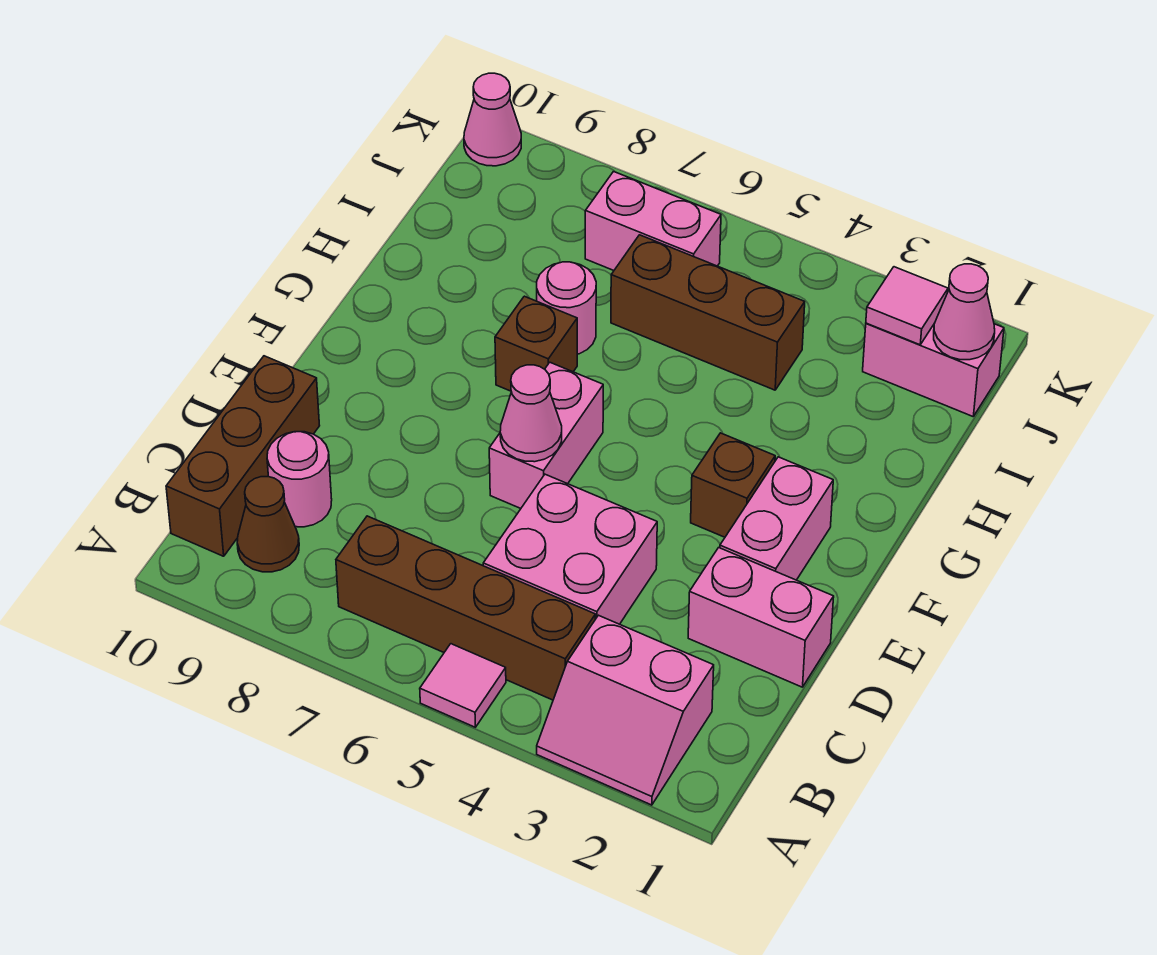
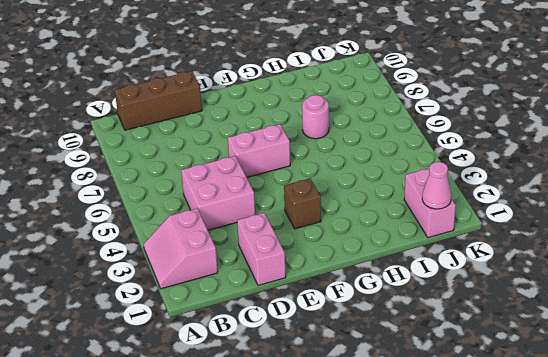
none -> pink tile A5 level 1
none -> brown brick B4:B7 level 1
none -> brown cone B9 level 1

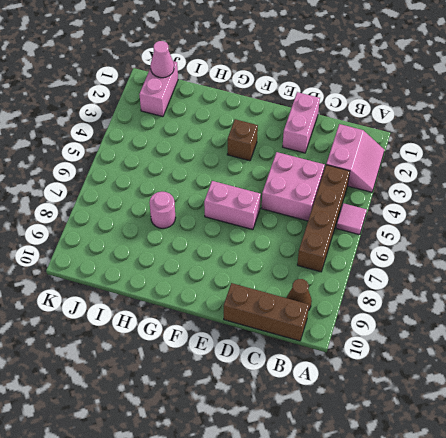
none -> pink round brick C9 level 1
none -> pink brick E2:F2 level 1
none -> brown brick G7 level 1

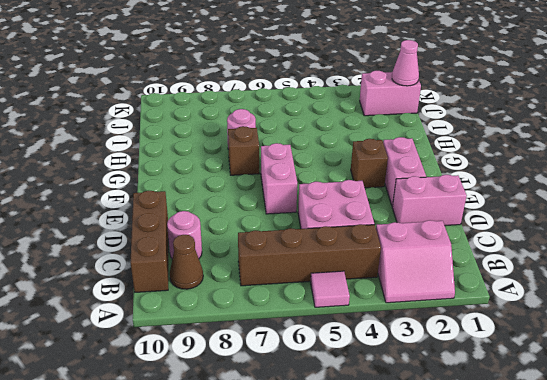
none -> brown brick I4:I6 level 1
none -> pink brick J6:J7 level 1
none -> pink cone K10 level 1

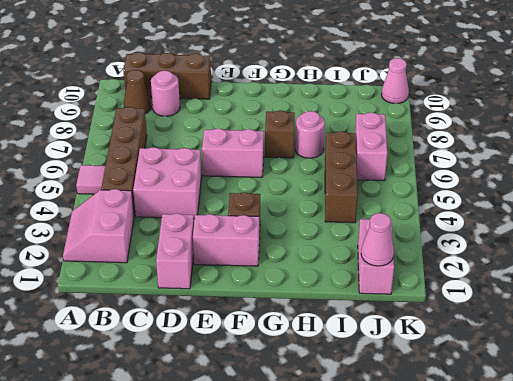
none -> pink cone E6 level 2
none -> pink tile J2 level 2

